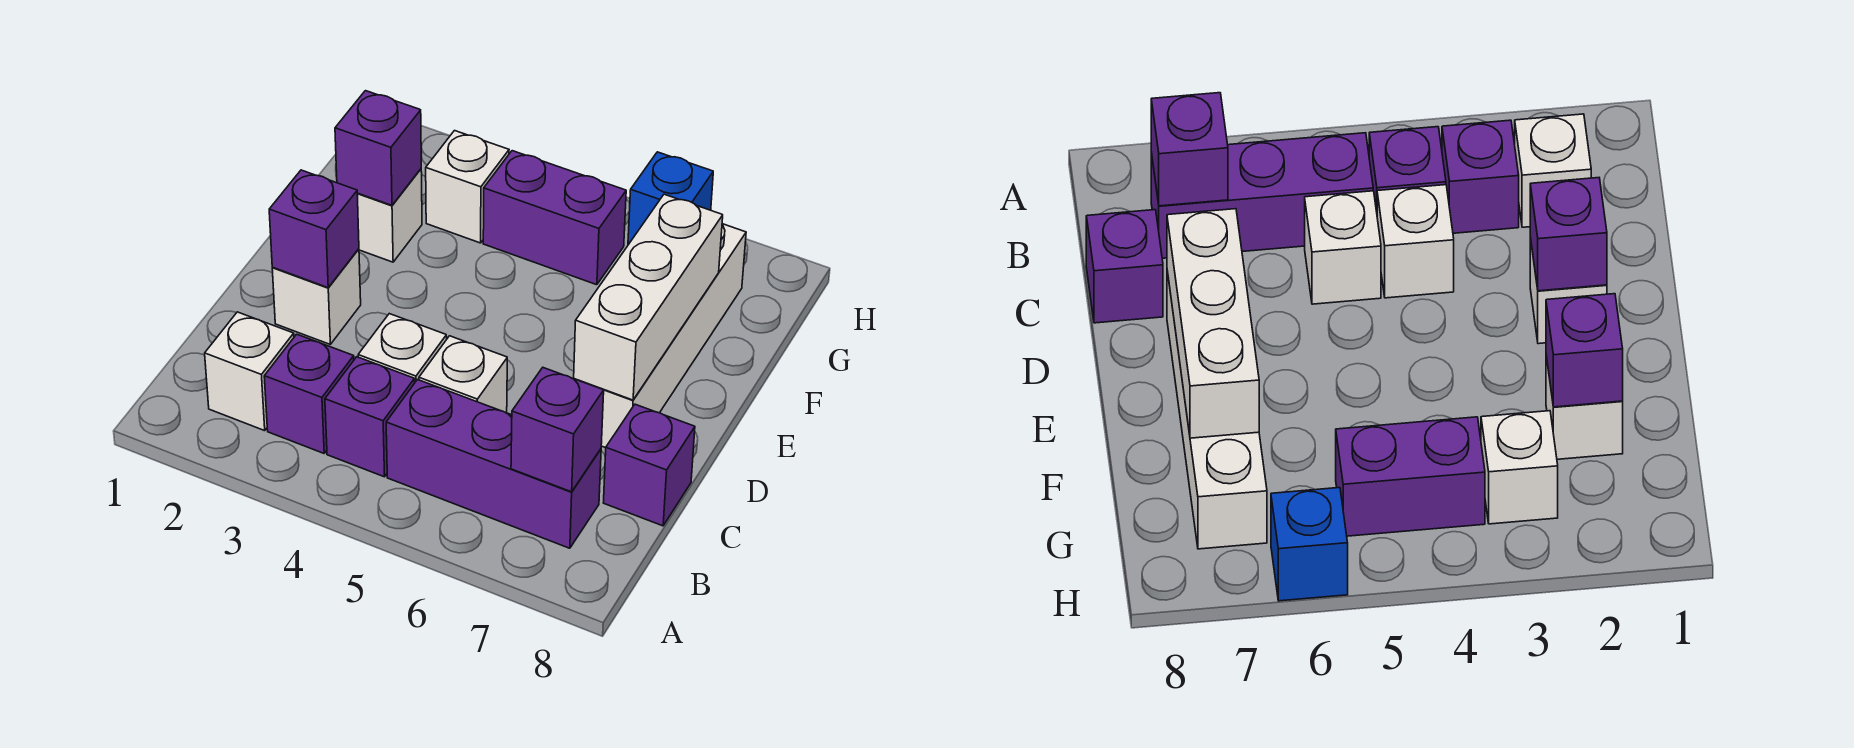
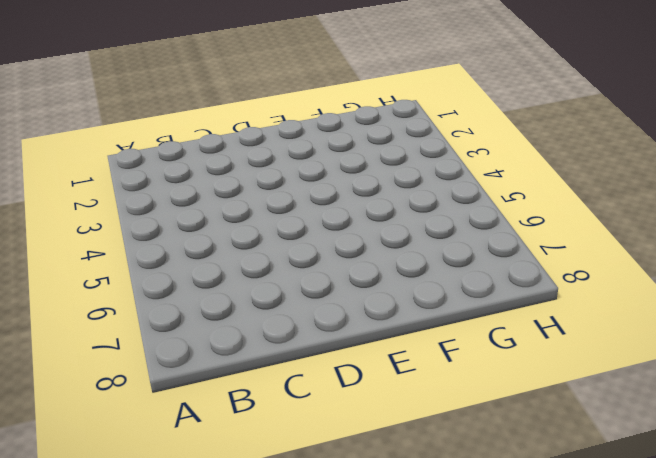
none -> white brick B2 level 1
none -> purple brick B3 level 1
none -> purple brick B4 level 1

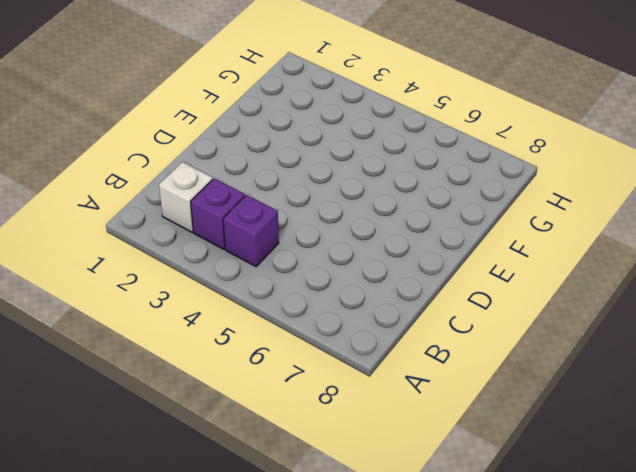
none -> purple brick B5:B7 level 1
none -> white brick C4 level 1
none -> white brick C5 level 1

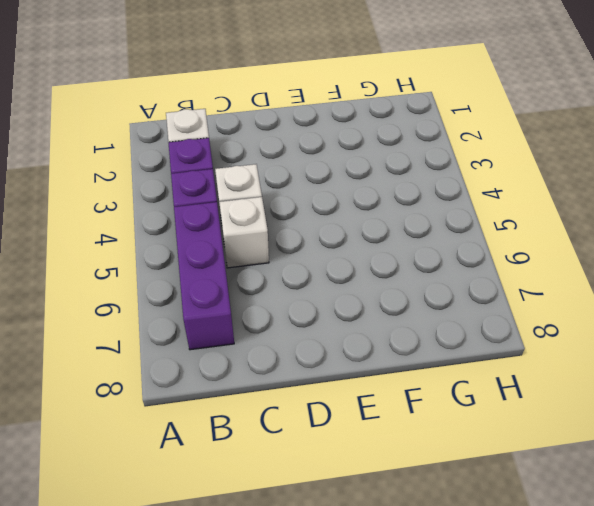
none -> purple brick C8 level 1
none -> white brick D2 level 1
none -> white brick D7:G7 level 1

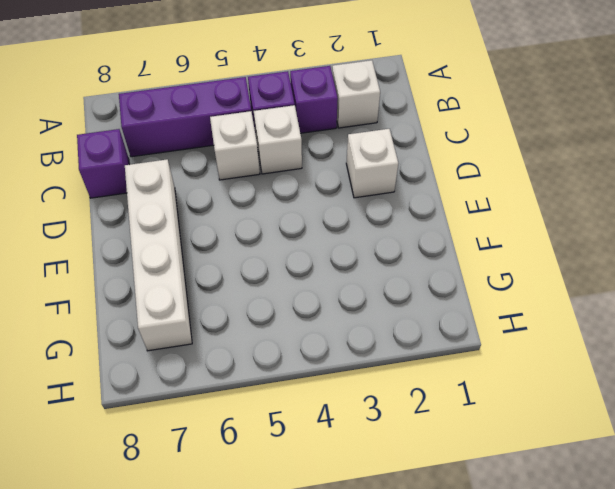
none -> white brick F2 level 1
none -> white brick G3 level 1
none -> purple brick G4:G5 level 1

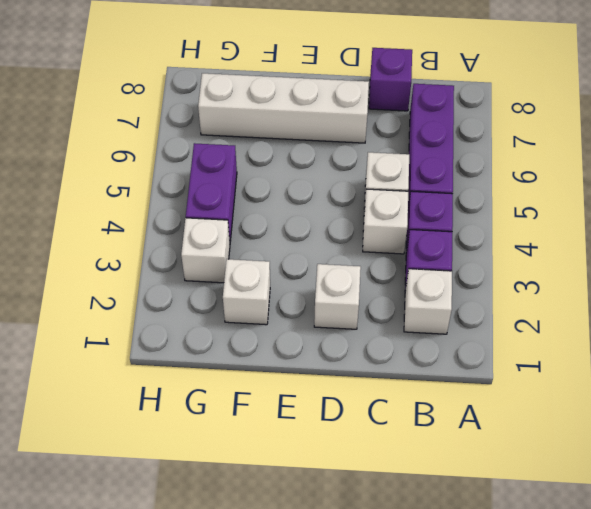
none -> blue brick H6 level 1
none -> purple brick B7 level 2
none -> purple brick D2 level 2

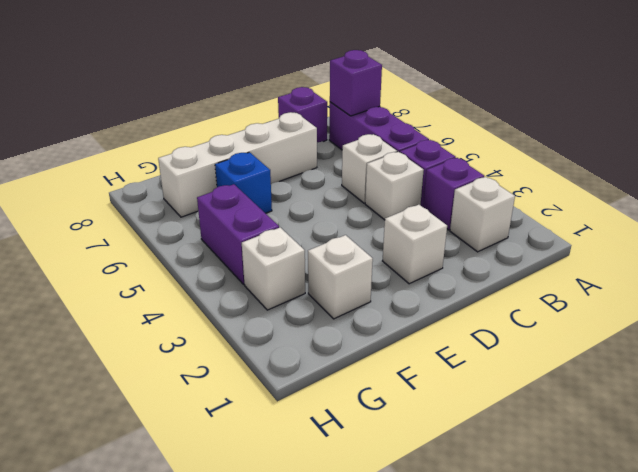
blue brick F6 level 1 -> blue brick H6 level 1
none -> purple brick D2 level 2
none -> white brick D7:F7 level 2
none -> purple brick F2 level 2

